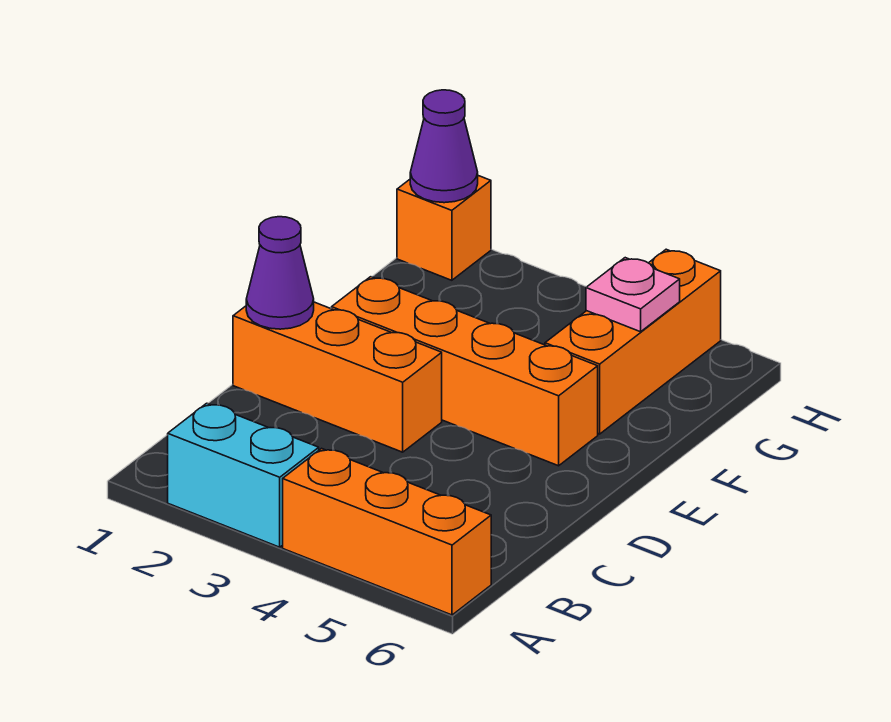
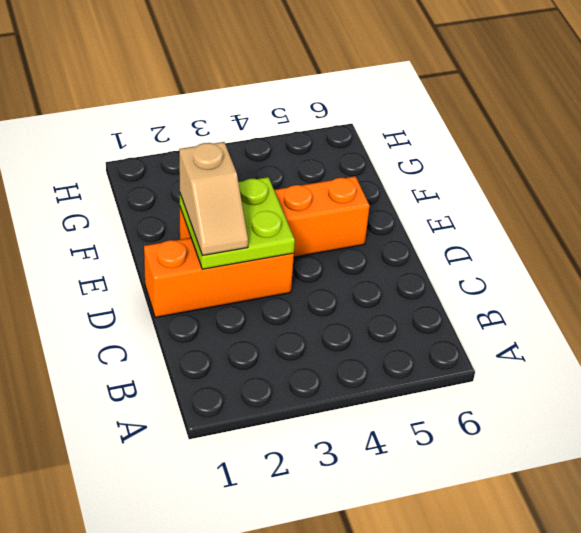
lime plate D2:E3 level 2 -> none
tan slope D2:E2 level 3 top E -> none
none -> cyan brick A2:A3 level 1
none -> orange brick A4:A6 level 1

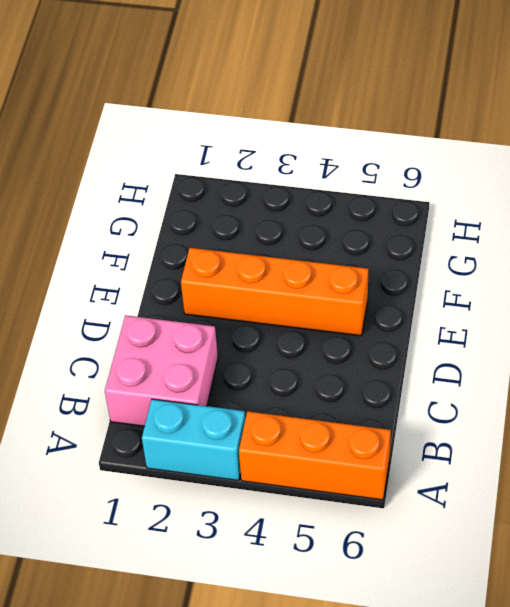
pink brick B1:C2 level 1 -> none
none -> orange brick D1:D3 level 1
none -> orange brick F5:H5 level 1

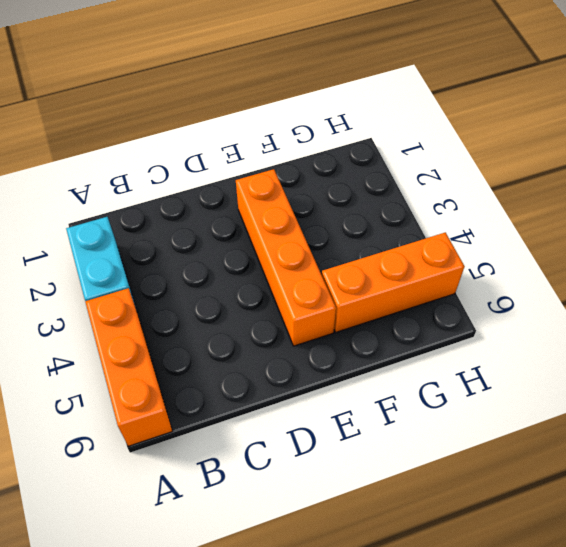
none -> orange brick D1:D3 level 1
none -> orange brick H1 level 1

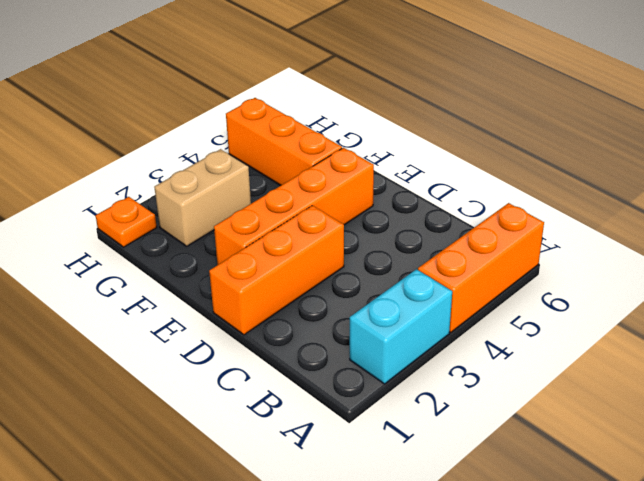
tan brick G2:G3 level 1 -> none
orange plate H1 level 1 -> orange brick H1 level 1
none -> purple cone D1 level 2
none -> pink plate G5 level 2

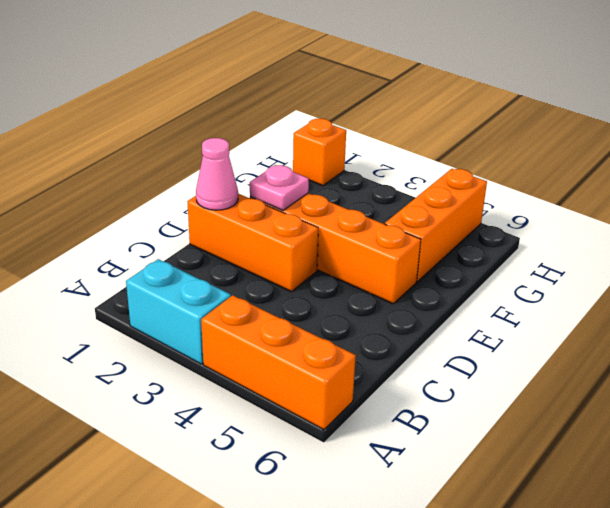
pink cone D1 level 2 -> purple cone D1 level 2
pink plate E2 level 2 -> pink plate G5 level 2
none -> purple cone H1 level 2

